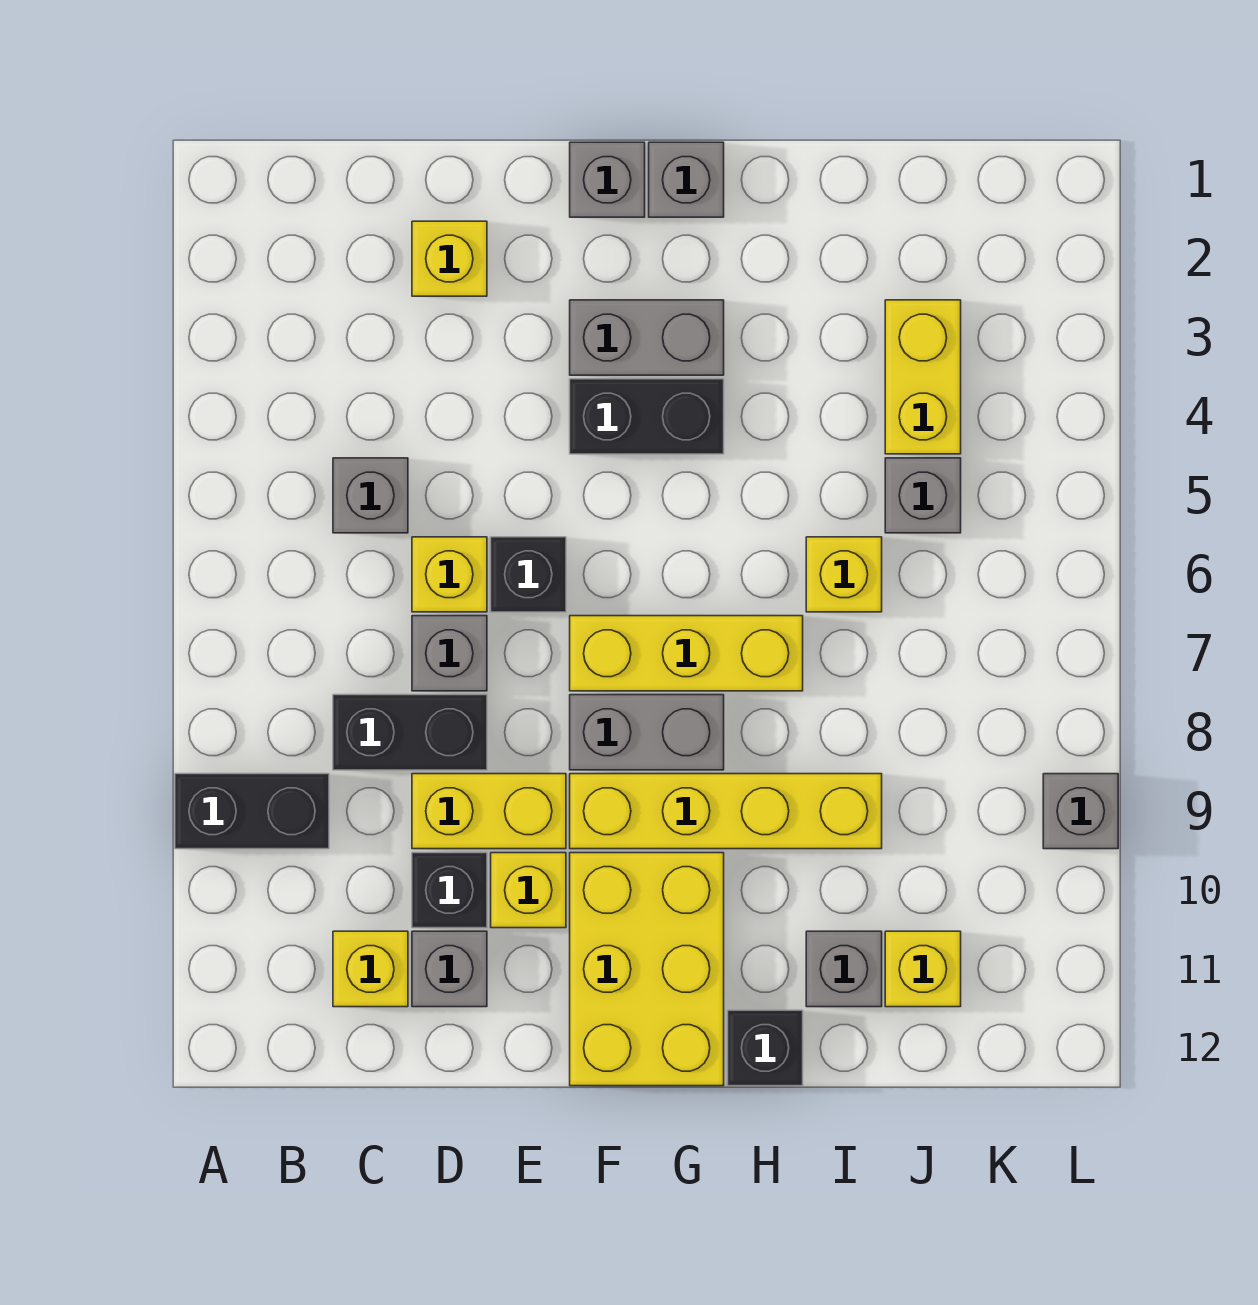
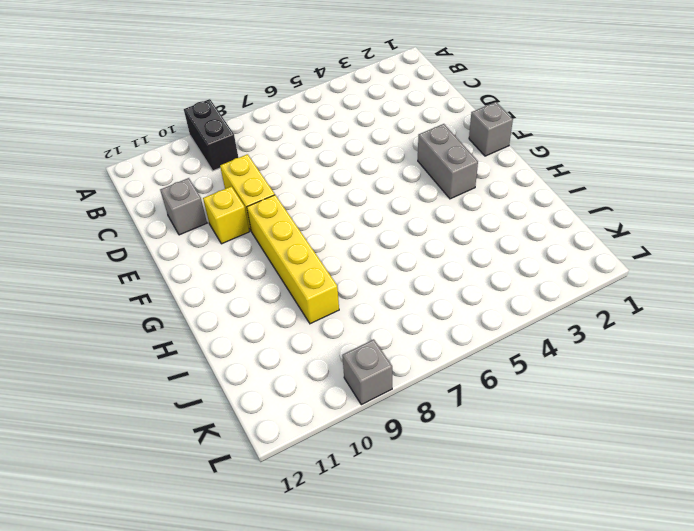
none -> grey brick C5 level 1
none -> black brick C8:D8 level 1
none -> yellow brick C11 level 1

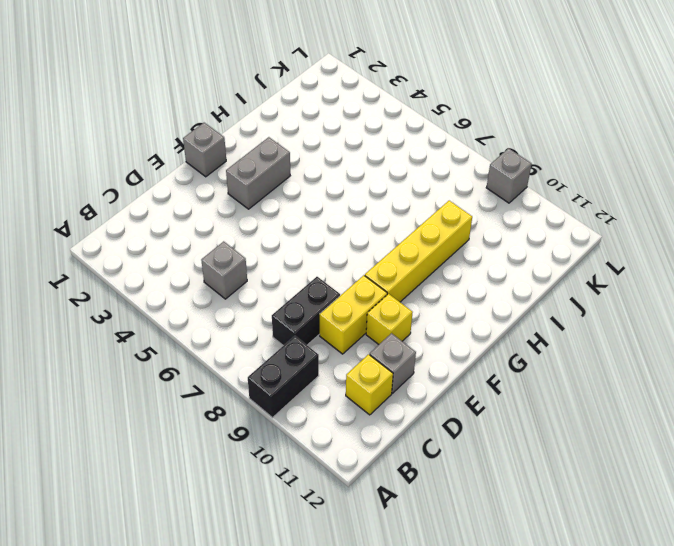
none -> yellow brick D2 level 1
none -> yellow brick D6 level 1
none -> grey brick D7 level 1

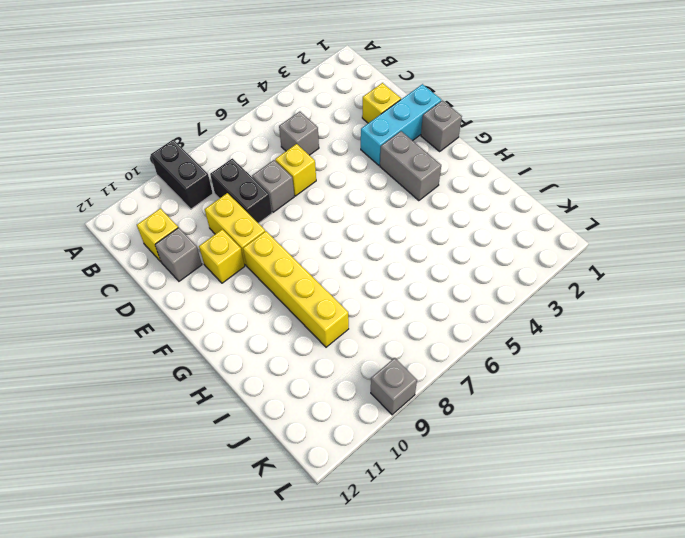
cyan brick E1:E3 level 1 -> none
none -> black brick D10 level 1
none -> black brick E6 level 1
none -> black brick F4:G4 level 1

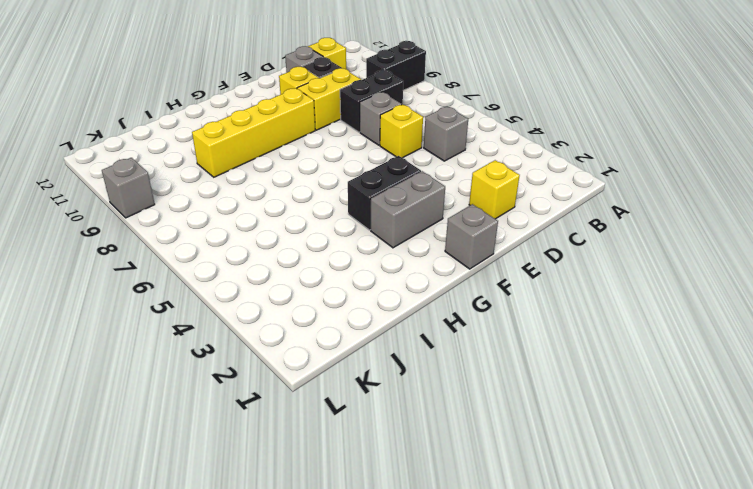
none -> black brick E6 level 1
none -> yellow brick F7:H7 level 1
none -> grey brick F8:G8 level 1

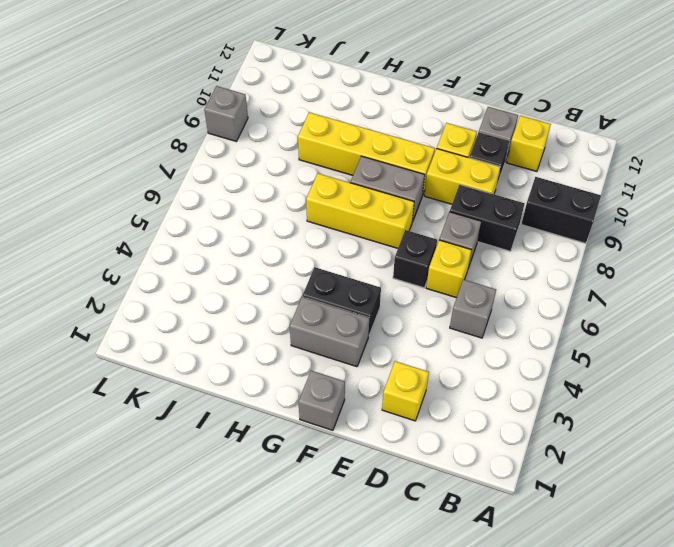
none -> yellow brick F10:G12 level 1
none -> grey brick G1 level 1
none -> black brick H12 level 1

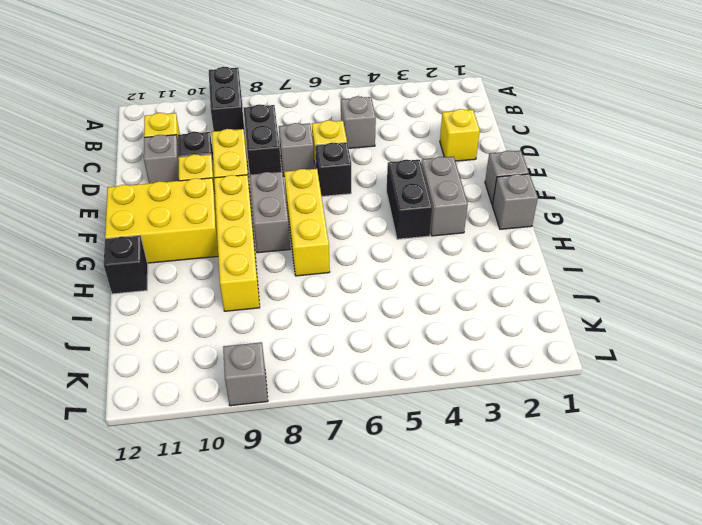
none -> yellow brick I6 level 1
none -> grey brick I11 level 1
none -> yellow brick J3:J4 level 1

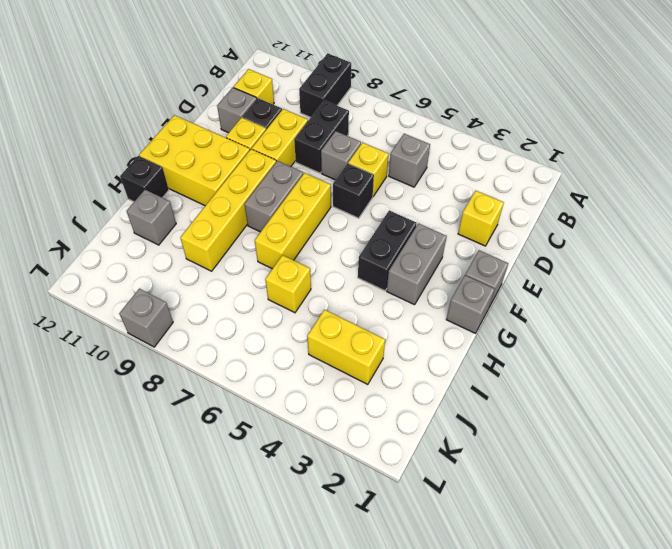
none -> grey brick J5 level 1
none -> yellow brick J11 level 1

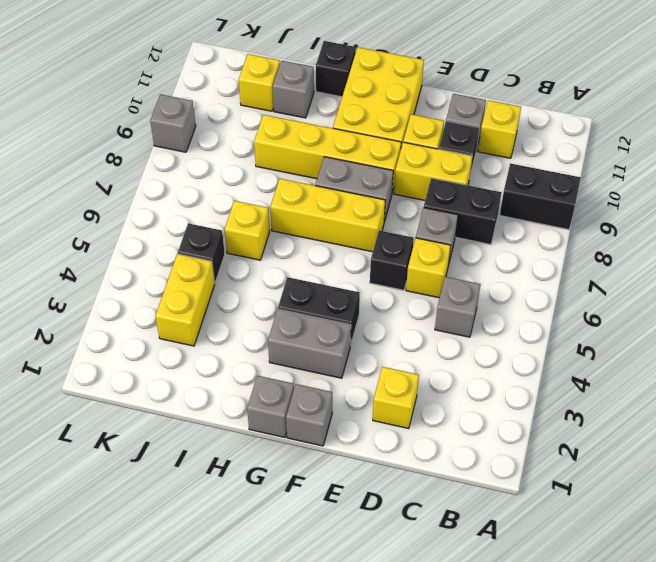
black brick J5 level 1 -> grey brick J5 level 1

